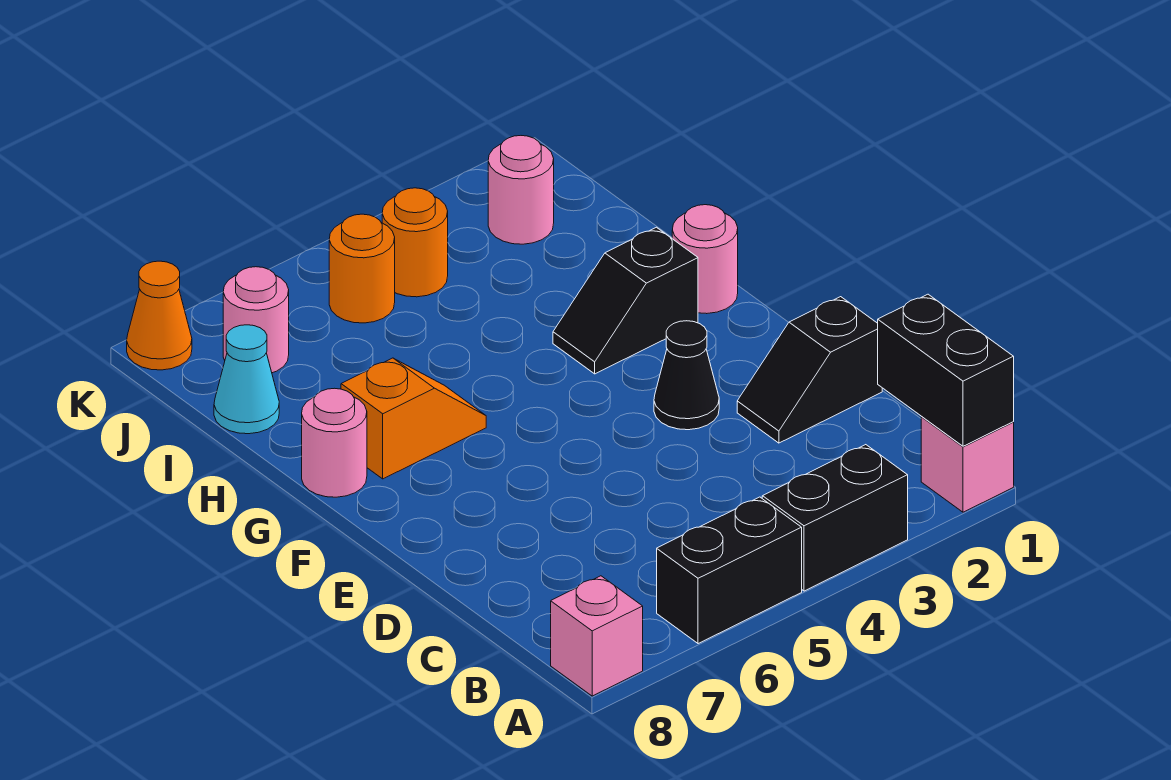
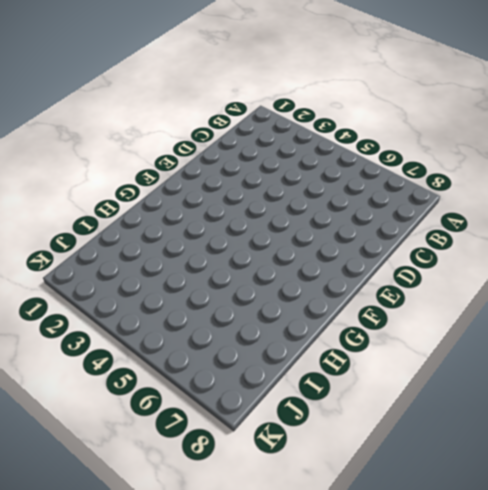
none -> pink brick A1 level 1
none -> black brick A3:A4 level 1
none -> black brick A5:A6 level 1

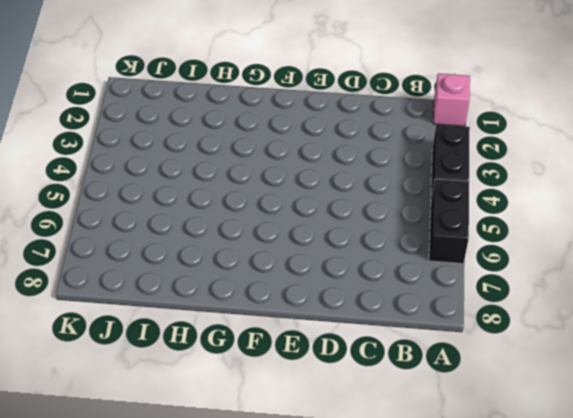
none -> pink brick A8 level 1
none -> black slope D1:D2 level 1 top 1
none -> black cone E3 level 1

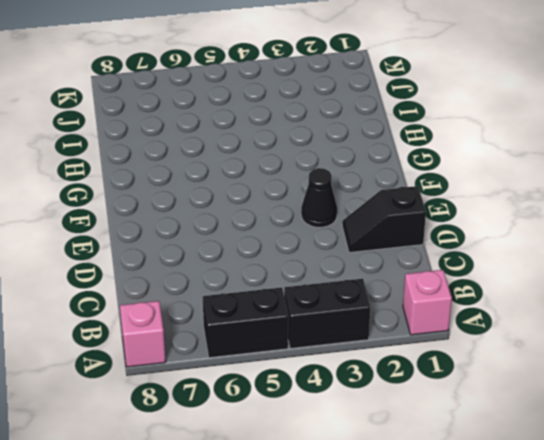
none -> pink round brick G1 level 1
none -> black slope G2:G3 level 1 top 2
none -> orange slope G6:G7 level 1 top 7

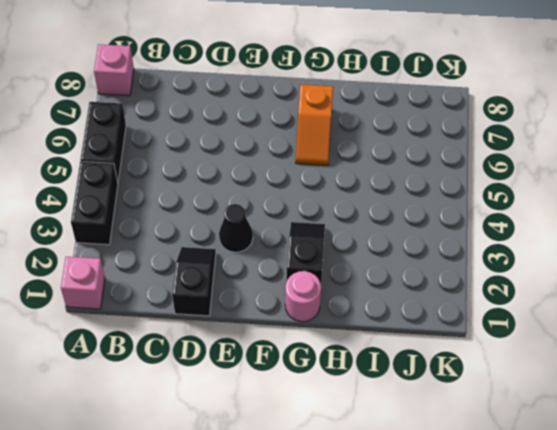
none -> pink round brick G8 level 1
none -> cyan cone I8 level 1
none -> pink round brick J2 level 1

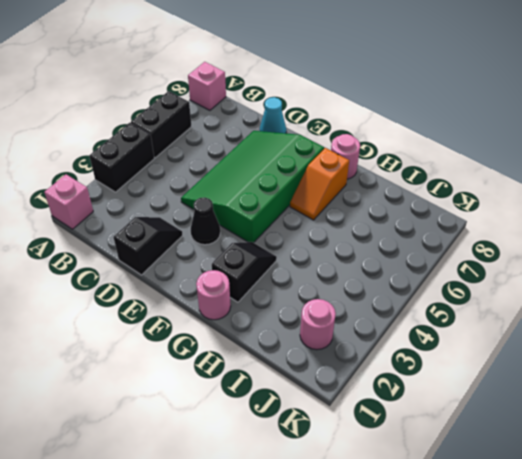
green slope D4:F7 level 1 top F -> none
cyan cone D8 level 1 -> cyan cone I8 level 1
none -> orange round brick J4 level 1
none -> orange round brick J5 level 1
none -> pink round brick J7 level 1

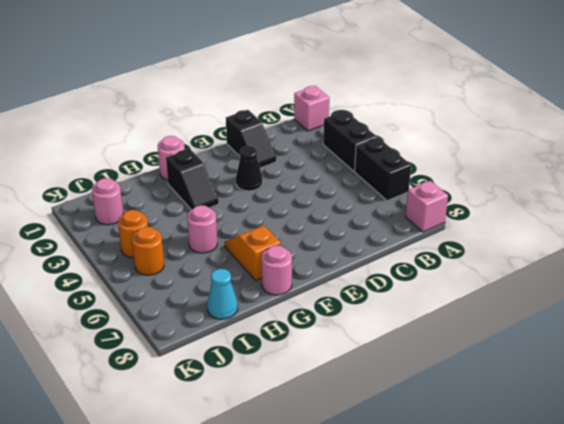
pink round brick H5 level 1 -> pink round brick J7 level 1
none -> orange cone K8 level 1
none -> black brick A1:B1 level 2

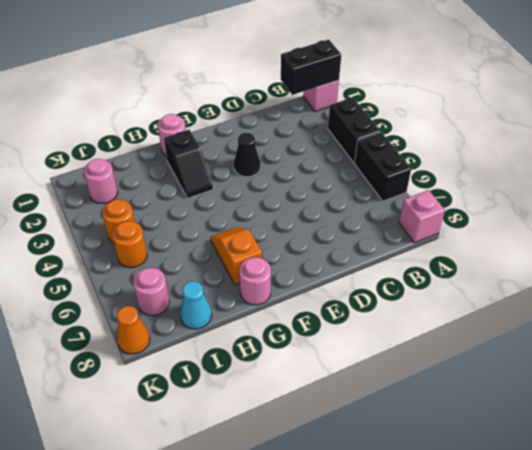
none -> black slope D1:D2 level 1 top 1

